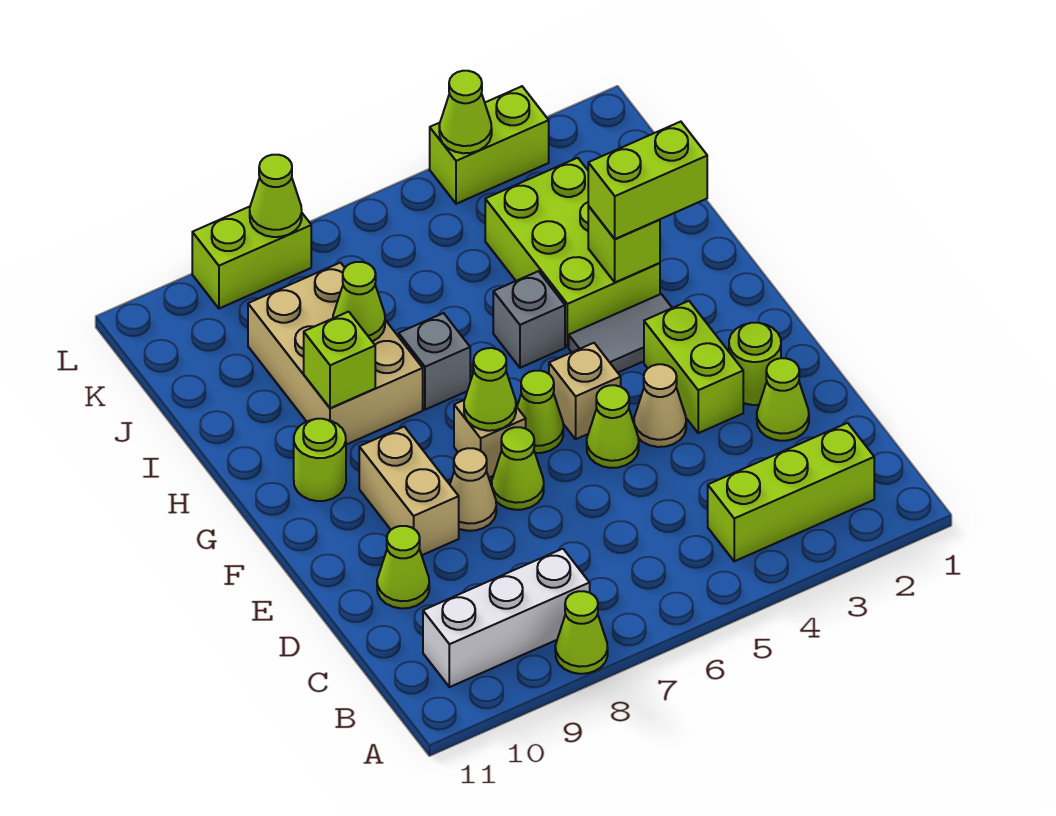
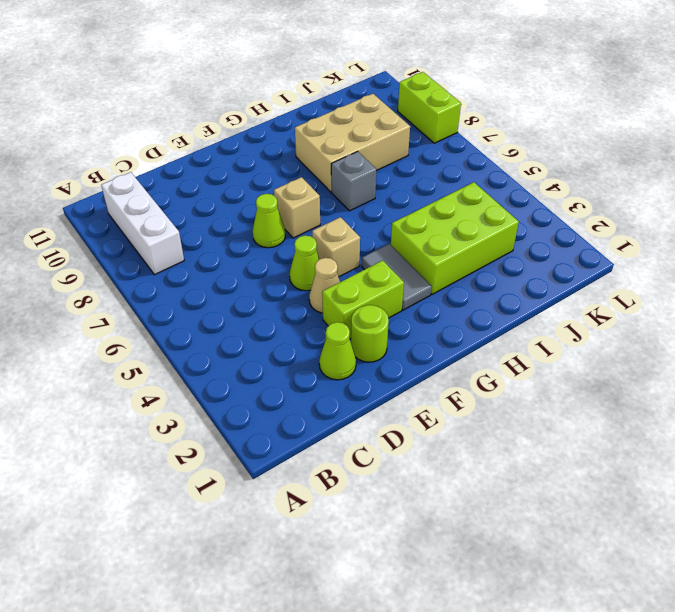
none -> lime cone A8 level 1
none -> lime brick B2:B4 level 1
none -> lime cone D10 level 1
none -> tan cone E8 level 1

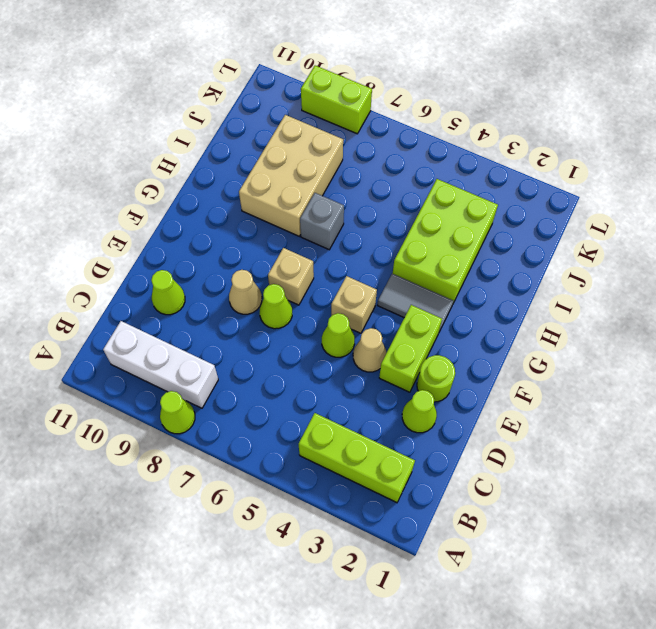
none -> tan brick E9:F9 level 1
none -> lime cone F6 level 1
none -> lime round brick G10 level 1
none -> grey brick H5 level 1

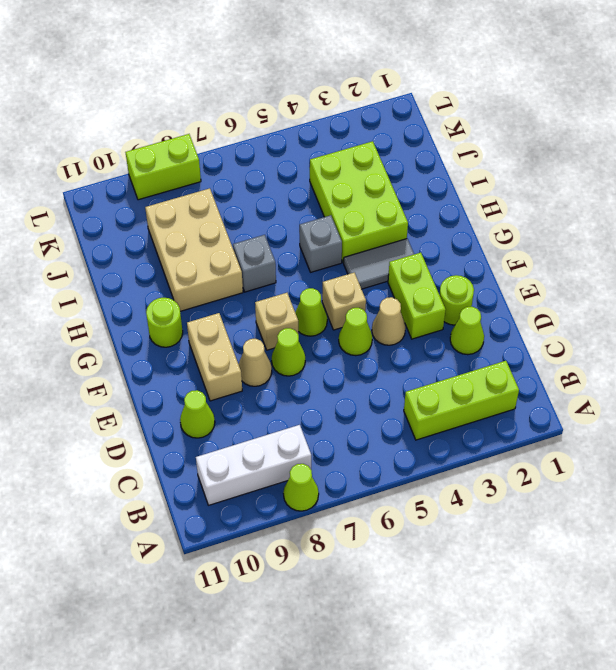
none -> lime brick L3:L4 level 1
none -> lime cone F7 level 2
none -> lime brick H3 level 2
none -> lime brick H9 level 2

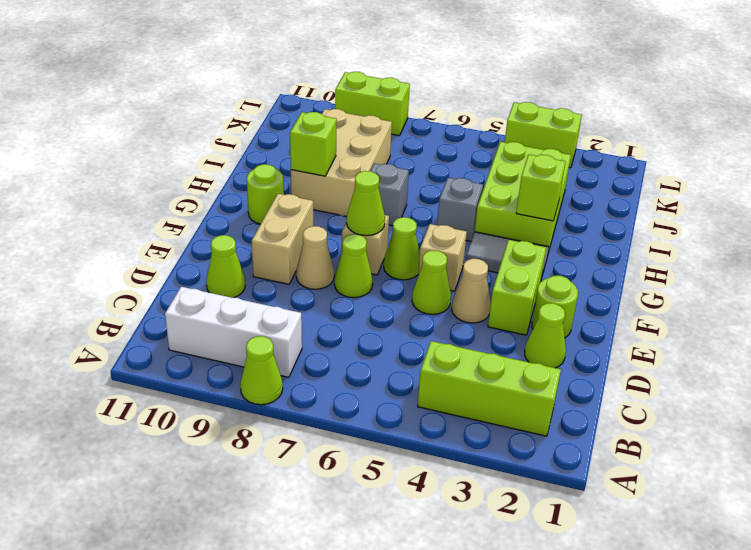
none -> lime cone I8 level 2
none -> lime cone L4 level 2
none -> lime cone L8 level 2
none -> lime brick H2:H3 level 3

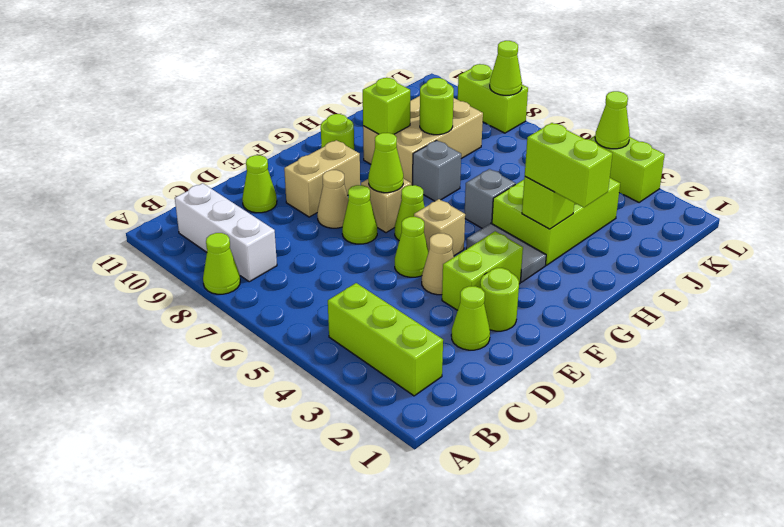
lime round brick I8 level 2 -> lime cone I8 level 2

